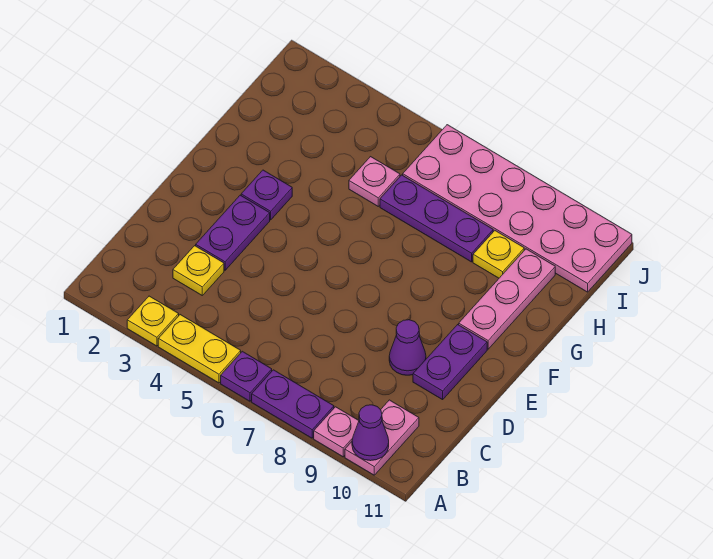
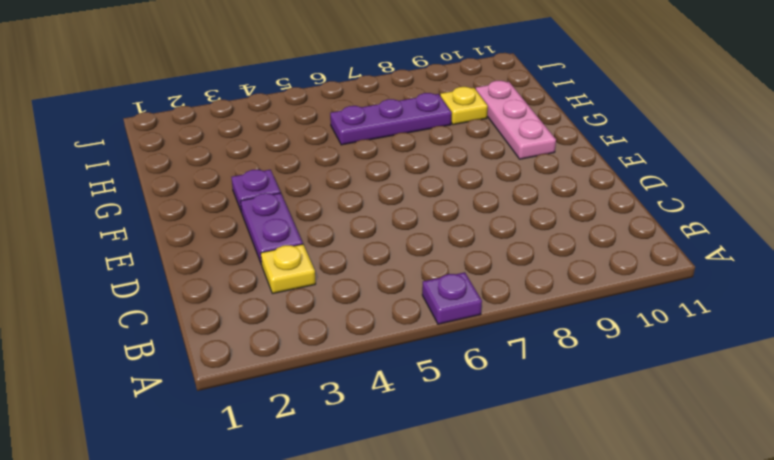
none -> yellow plate A3 level 1
none -> yellow plate A4:A5 level 1
none -> purple plate A7:A8 level 1

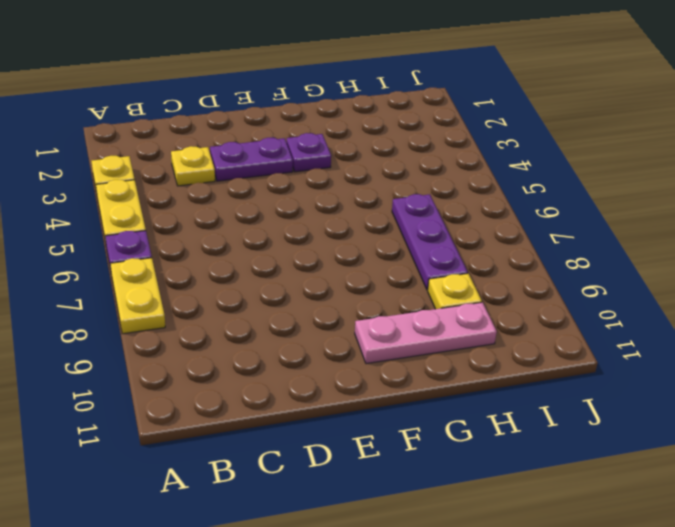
yellow plate A7:A8 level 1 -> purple plate A7:A8 level 1
none -> pink plate A9 level 1
none -> pink plate A10:B10 level 1
none -> purple cone D9 level 1

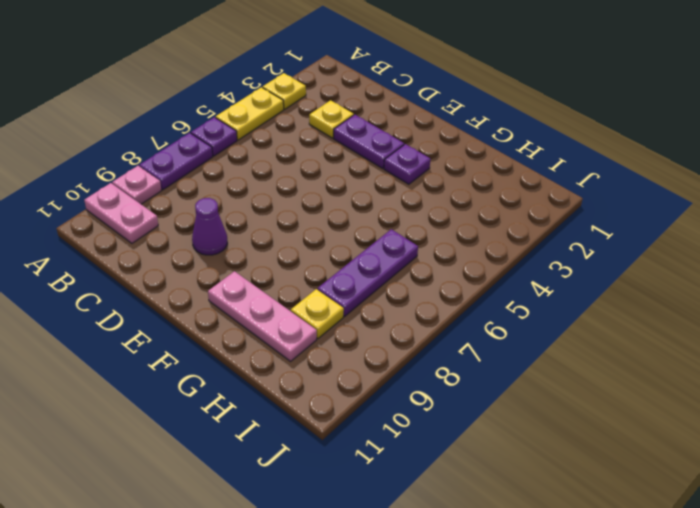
none -> purple plate D10:E10 level 1
none -> pink plate H5 level 1
none -> pink plate I6:J11 level 1

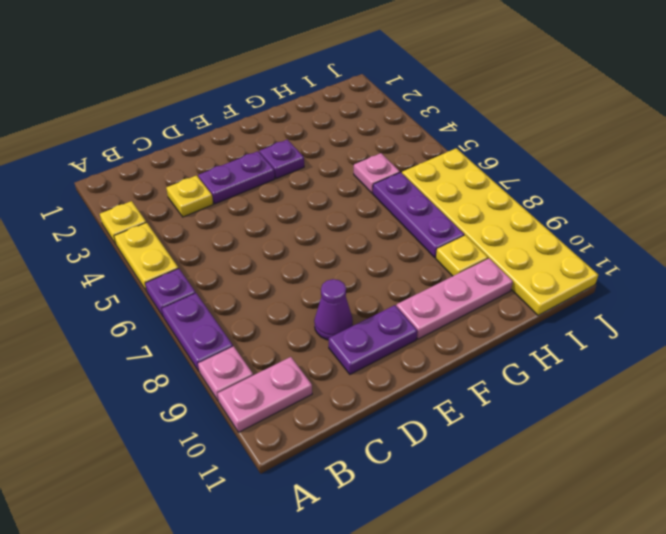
yellow plate I6:J11 level 1 -> pink plate I6:J11 level 1
none -> purple cone A10 level 2

